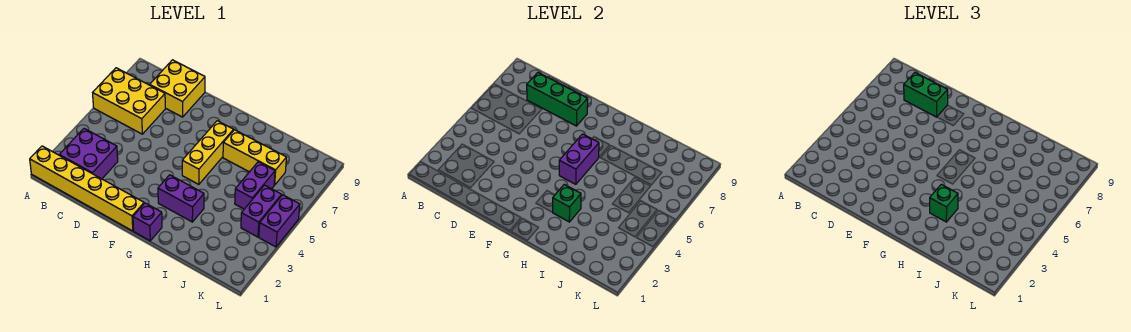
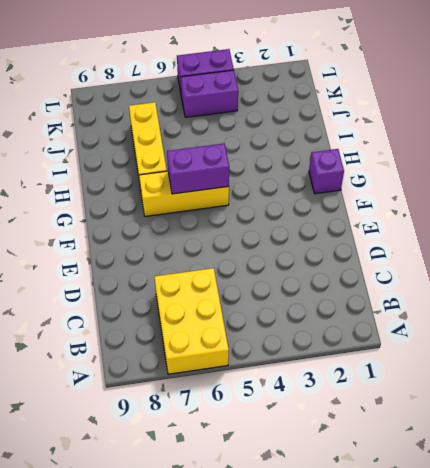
none -> yellow brick A1:F1 level 1
none -> purple brick B2:C3 level 1
none -> yellow brick C8:D9 level 1

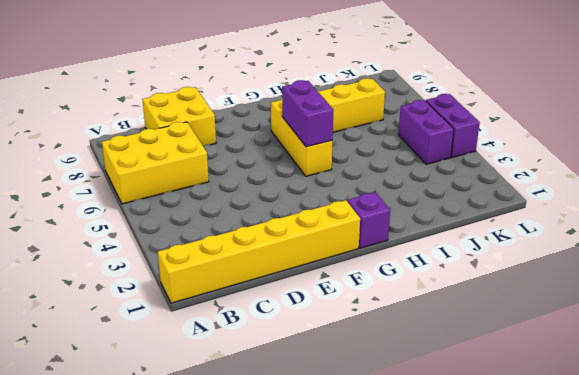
none -> purple brick B2:C3 level 1
none -> purple brick G3:H3 level 1
none -> purple brick J5:J6 level 1

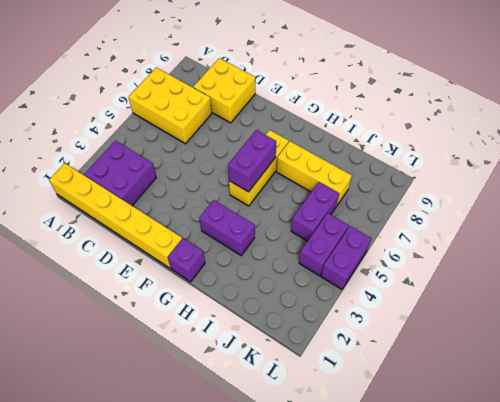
none -> green brick C8:E8 level 2
none -> green brick H3 level 2
none -> green brick C8:D8 level 3

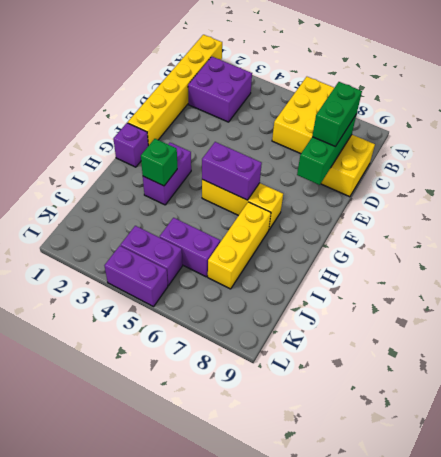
none -> green brick H3 level 3

